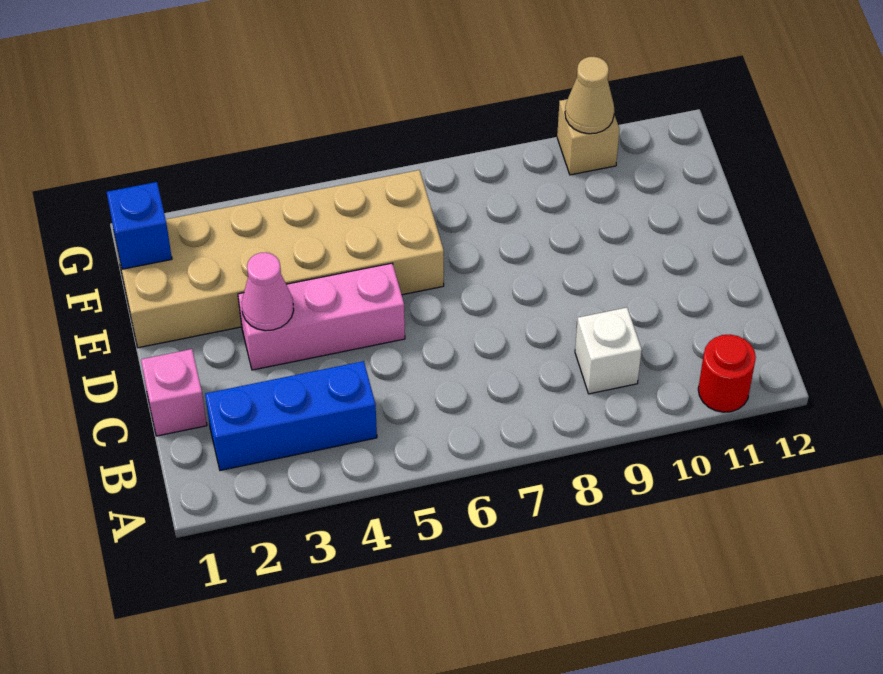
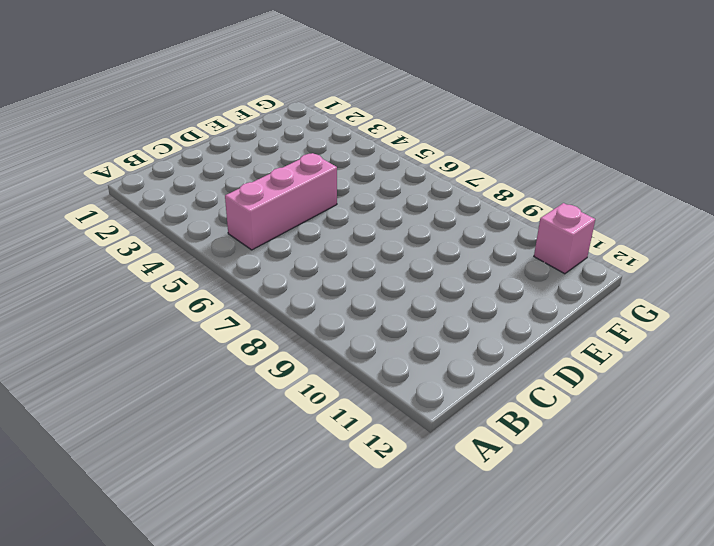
pink brick B5:D5 level 1 -> pink brick D3:D5 level 1
pink brick G11 level 1 -> pink brick C1 level 1
none -> red round brick A11 level 1
none -> blue brick B2:B4 level 1

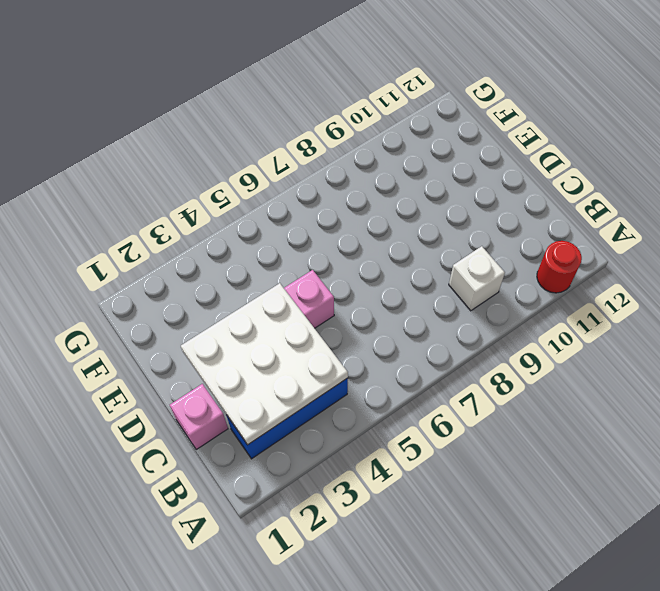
white plate B2:D4 level 2 -> pink cone D3 level 2
none -> tan brick E1:F6 level 1
none -> tan brick G10 level 1

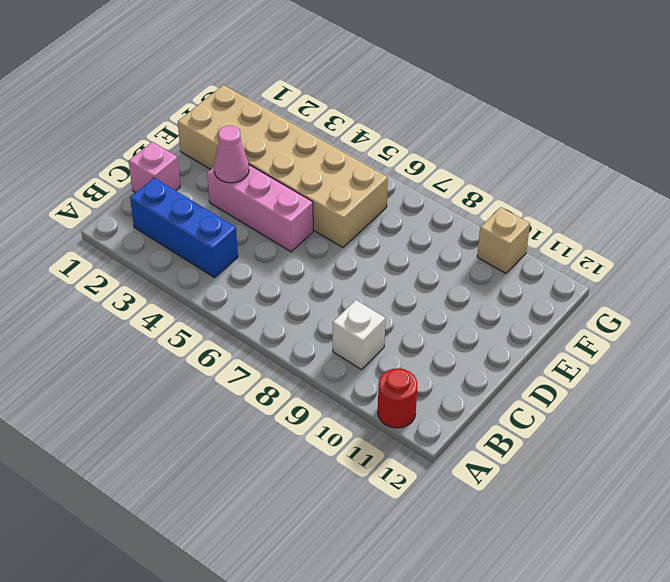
none -> blue brick F1 level 2
none -> tan cone G10 level 2

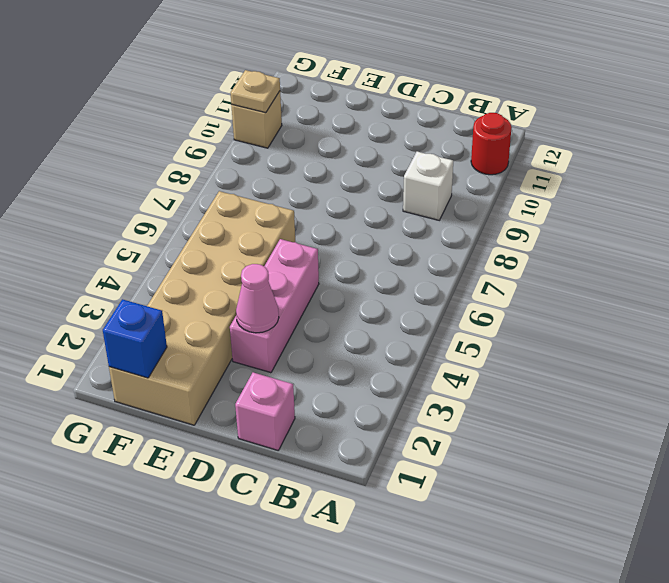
tan plate G10 level 2 -> tan cone G10 level 2
none -> blue brick B2:B4 level 1

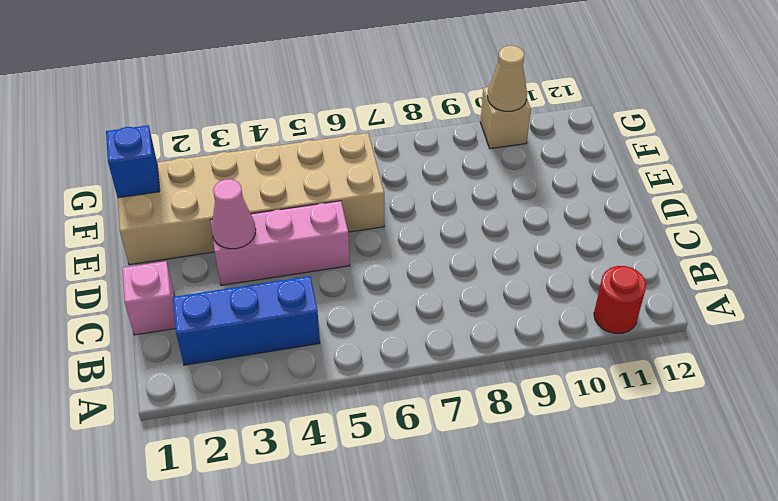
none -> white brick B9 level 1

